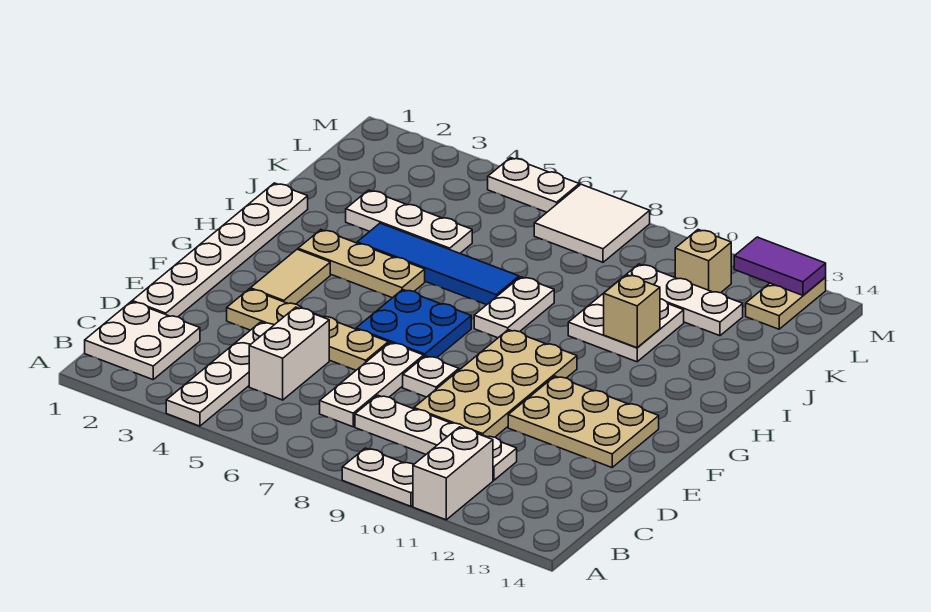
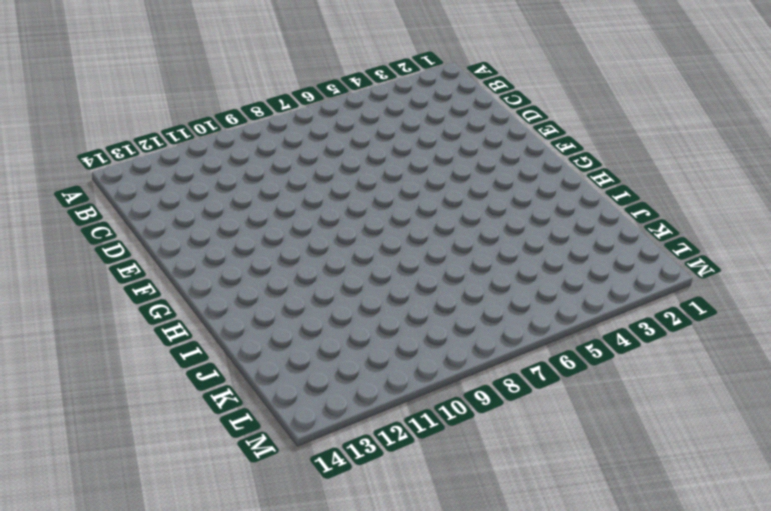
none -> white plate A4:D4 level 1
none -> white plate A9:A10 level 1
none -> white brick A11:B11 level 1

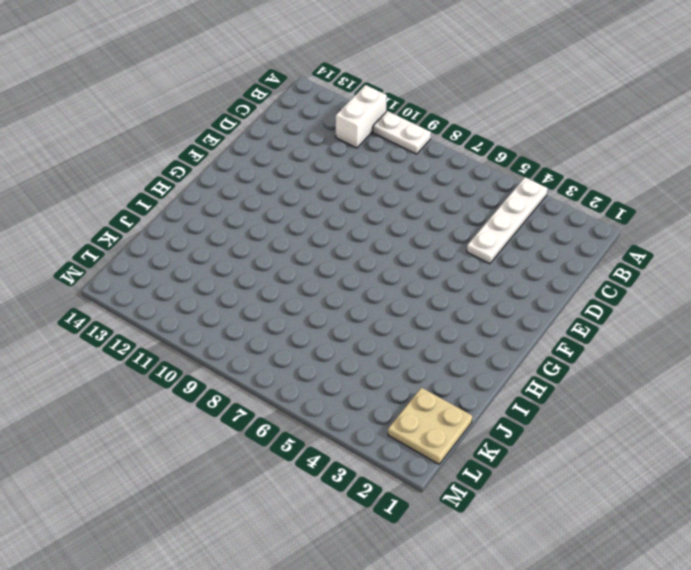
tan plate K1:L2 level 1 -> none
none -> white plate B1:C2 level 1
none -> white brick C5:D5 level 1
none -> white plate C7:E7 level 1

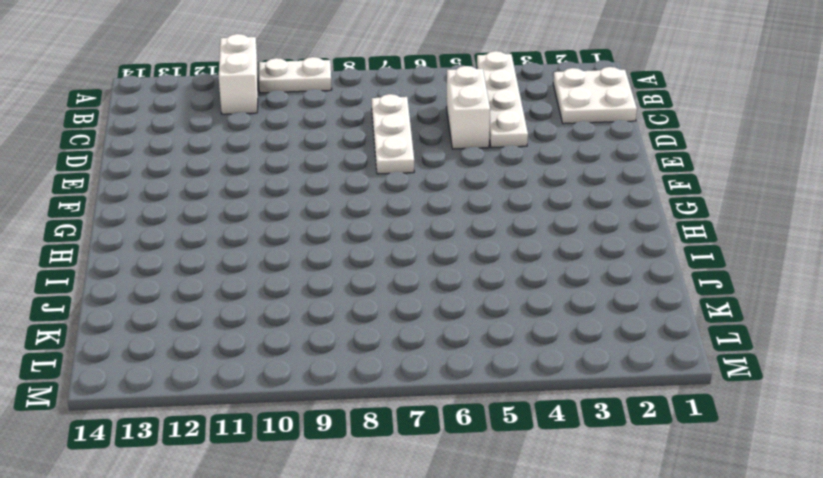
none -> white plate C8:C11 level 1
none -> white plate D1:I1 level 1
none -> tan plate D9:G10 level 1

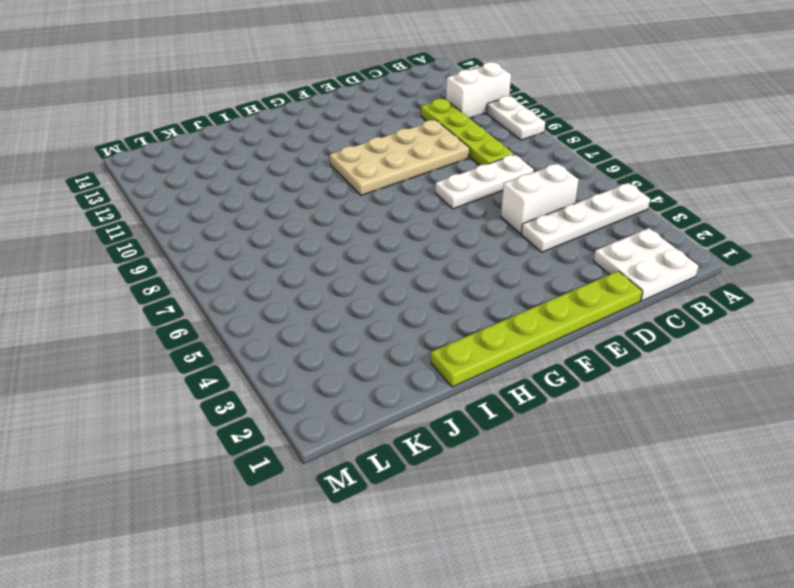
lime plate C8:C11 level 1 -> white plate C8:C11 level 1
lime plate D1:I1 level 1 -> white plate D1:I1 level 1
none -> tan plate E3:E6 level 1
none -> white plate E8 level 1
none -> tan plate E11:F13 level 1

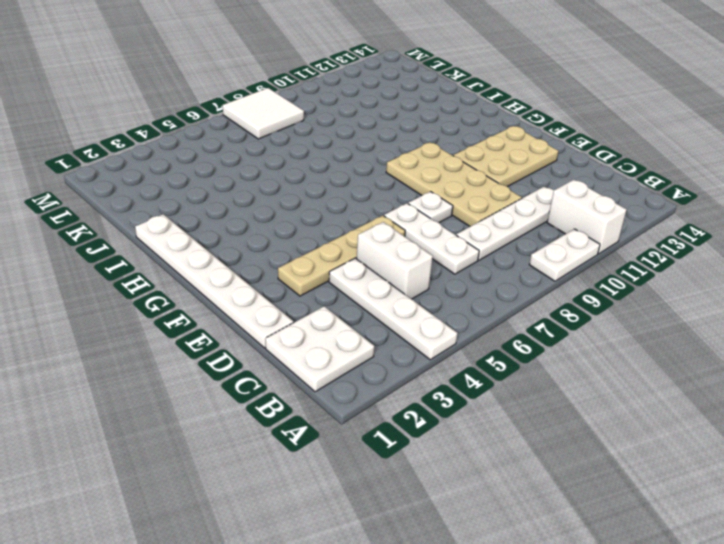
none -> tan tile F3:G3 level 1
none -> blue plate F6:G7 level 1
none -> tan plate H3:H5 level 1

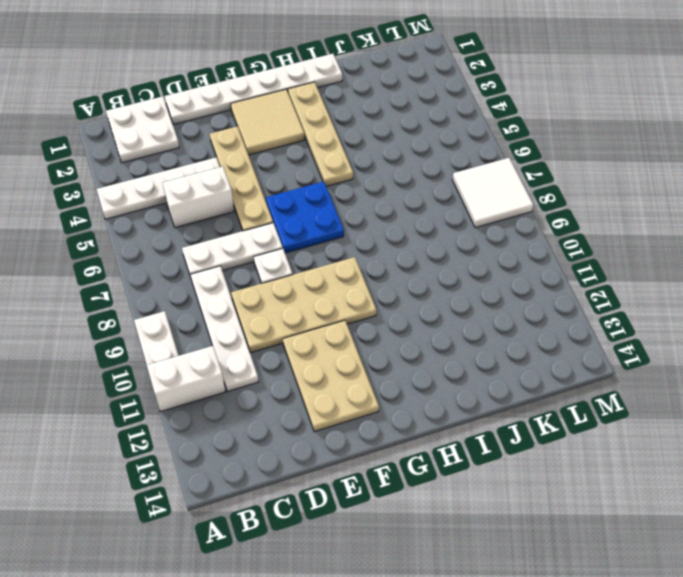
tan tile F2:G3 level 1 -> tan tile F3:G3 level 1
tan plate H2:H5 level 1 -> tan plate H3:H5 level 1
none -> white plate H8:I8 level 1
none -> blue tile I4:I7 level 1
none -> white plate I10:J11 level 1

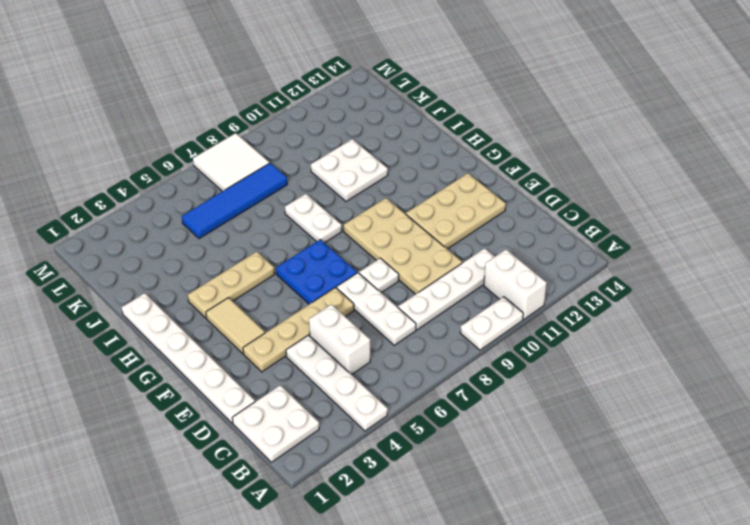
blue tile K5:K8 level 1 -> blue tile I4:I7 level 1
none -> white plate J3:J5 level 1
none -> white plate K10:K12 level 1
none -> tan brick L11 level 1

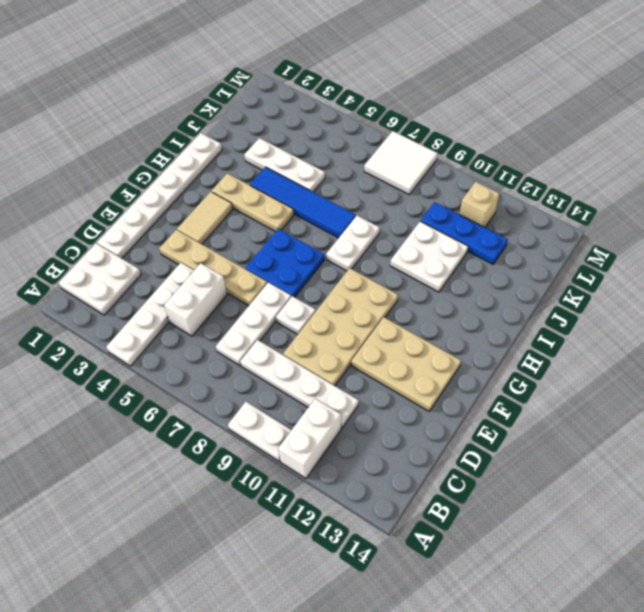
blue plate K10:K12 level 1 -> white plate K10:K12 level 1
none -> tan plate L13:M13 level 1
none -> white plate M5:M6 level 1
none -> tan brick I11 level 2

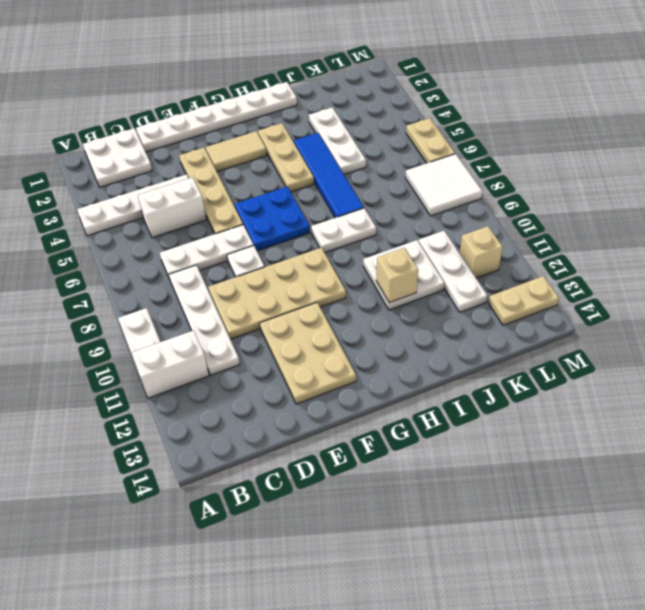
tan plate M5:M6 level 1 -> white plate M5:M6 level 1
none -> purple tile M12:M13 level 2

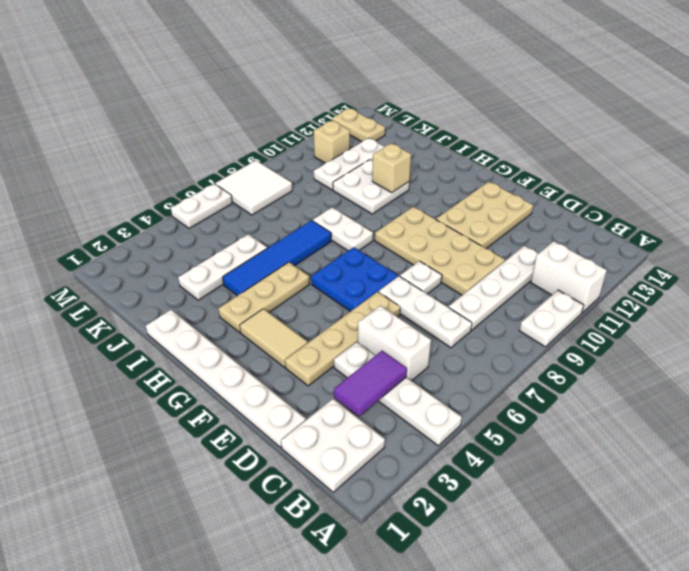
purple tile C3:C4 level 2 -> purple tile M12:M13 level 2

